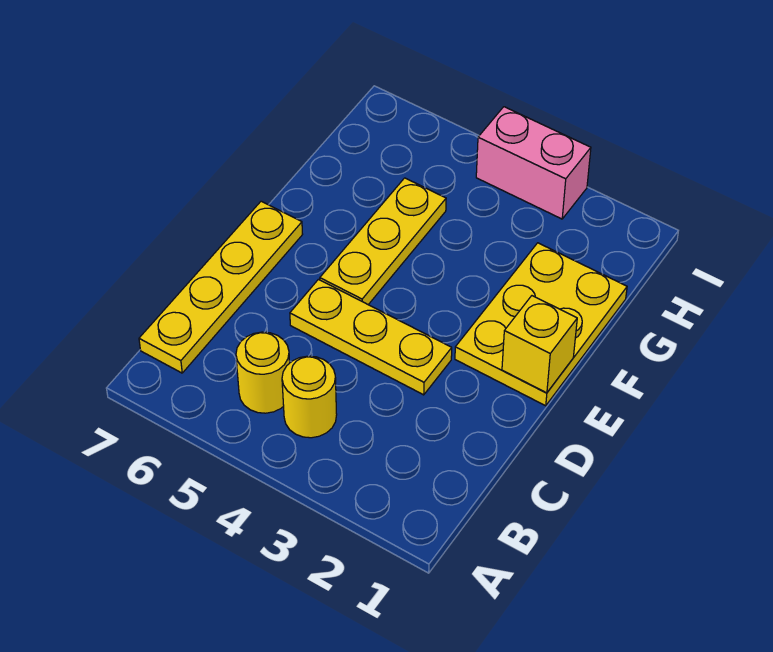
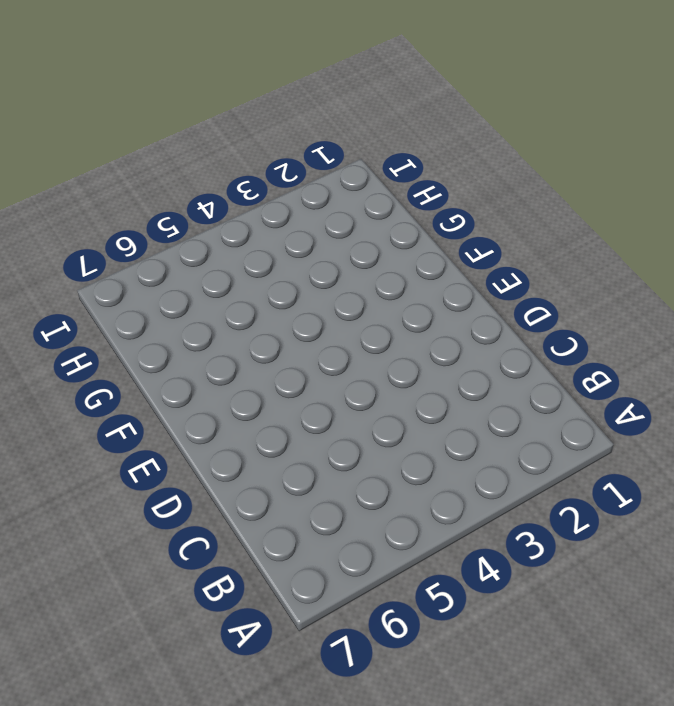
none -> yellow round brick B4 level 1
none -> yellow round brick B5 level 1

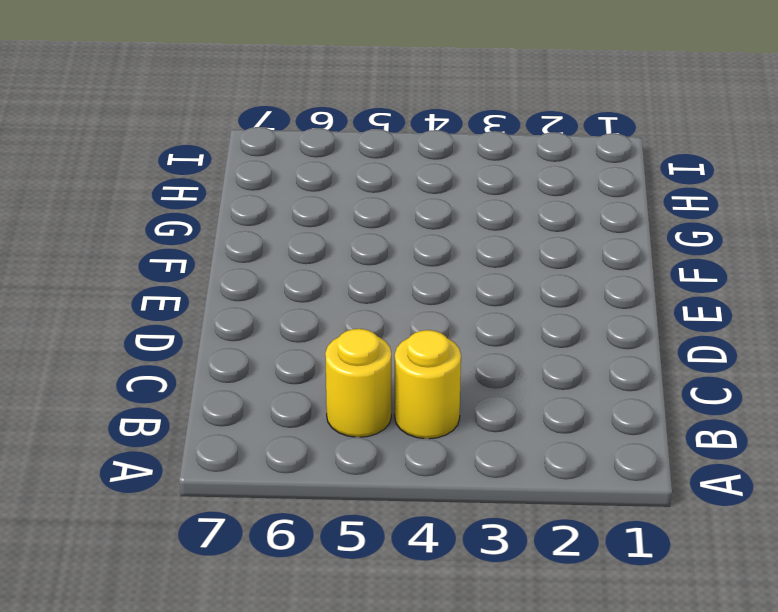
none -> yellow plate B7:E7 level 1
none -> yellow plate D3:D5 level 1

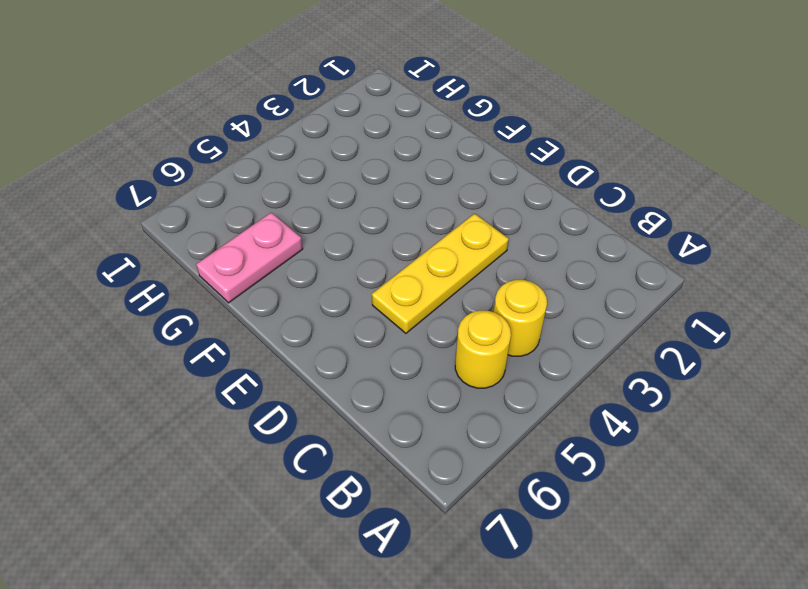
pink plate G6:G7 level 1 -> none
none -> yellow plate B7:E7 level 1
none -> yellow plate E1:G2 level 1

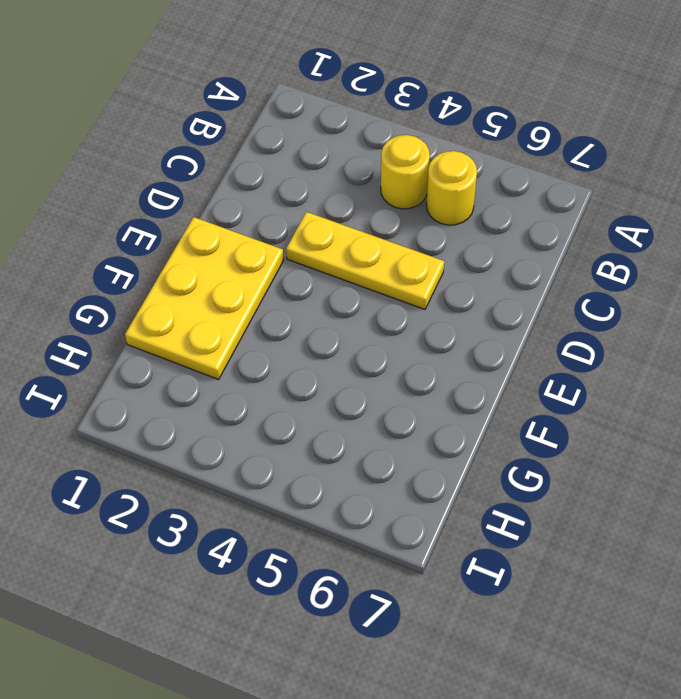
none -> yellow plate B7:E7 level 1
none -> yellow plate E5:G5 level 1

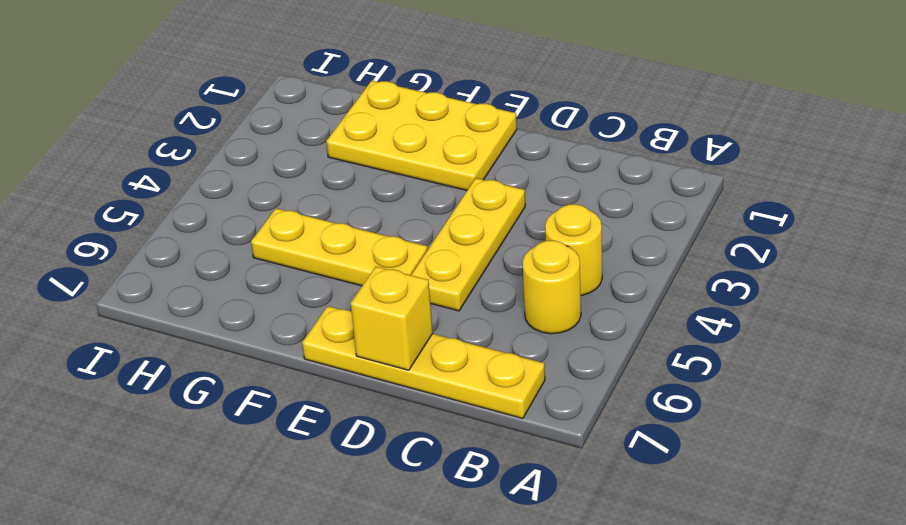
yellow brick D7 level 2 -> yellow brick E1 level 2
none -> pink brick I3:I4 level 1

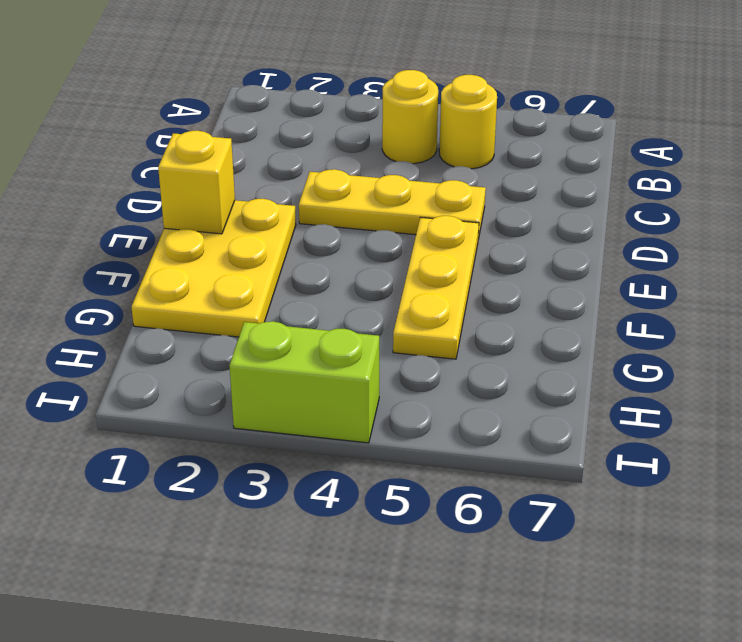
lime brick I3:I4 level 1 -> pink brick I3:I4 level 1
none -> yellow plate B7:E7 level 1

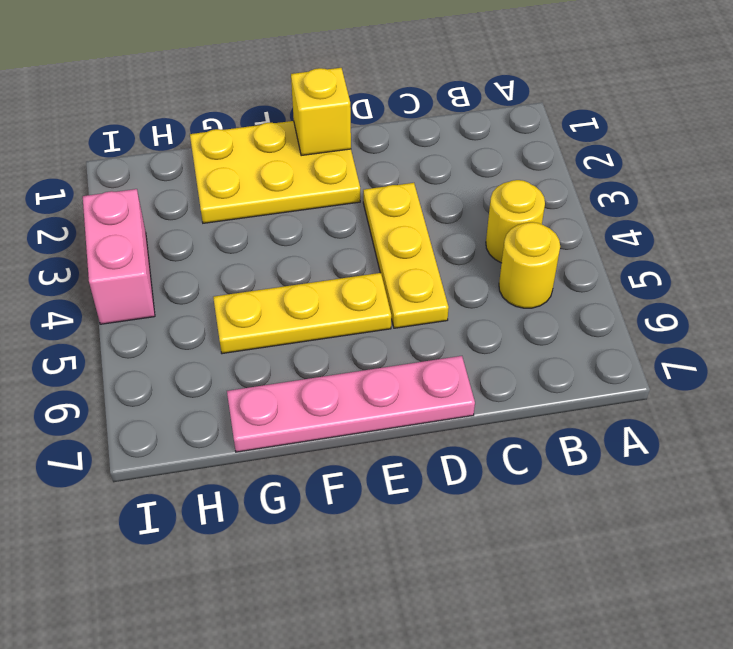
pink plate D7:G7 level 1 -> yellow plate B7:E7 level 1

